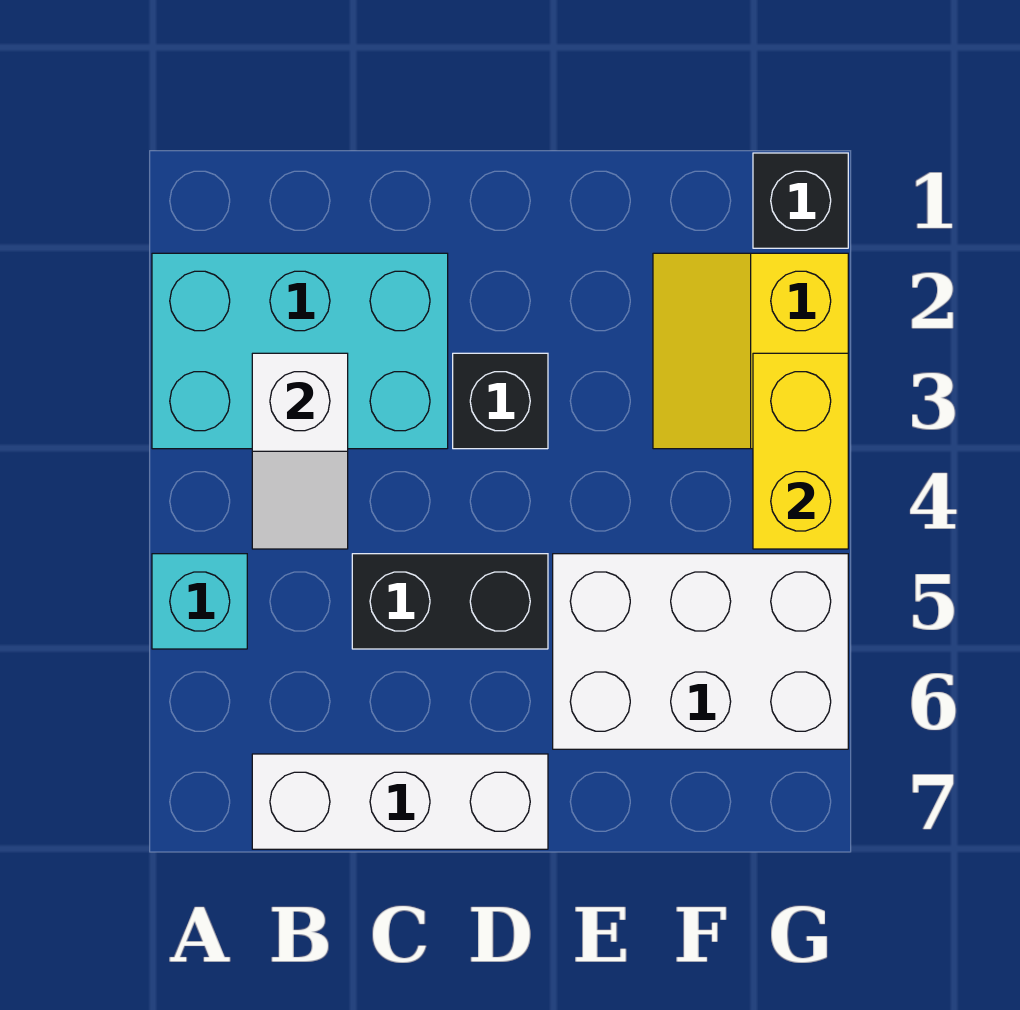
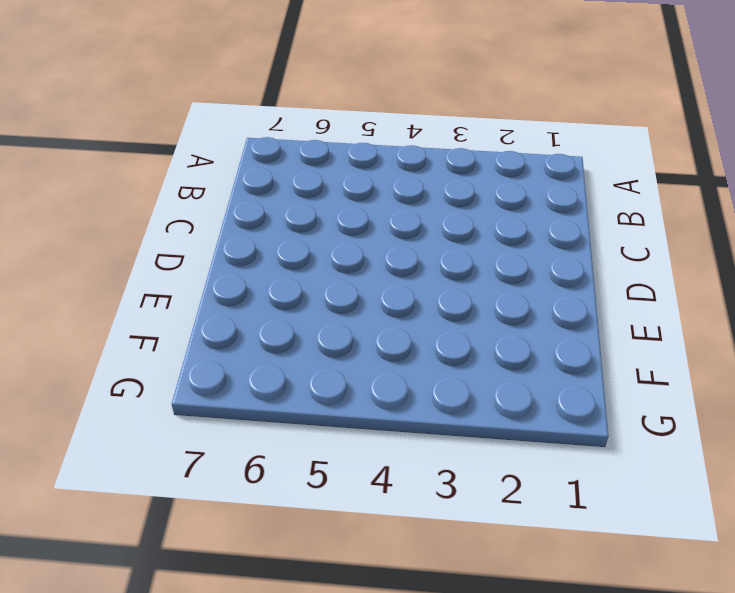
none -> cyan brick A2:C3 level 1
none -> cyan brick A5 level 1

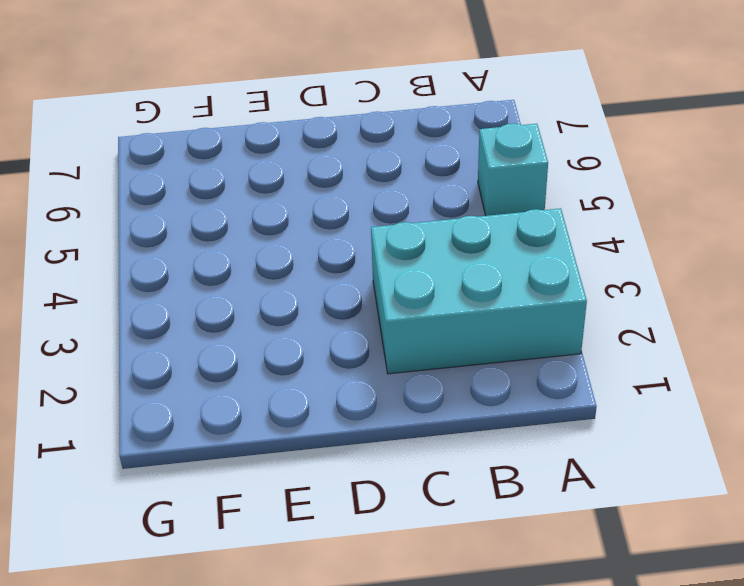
none -> white brick B7:D7 level 1
none -> black brick C5:D5 level 1

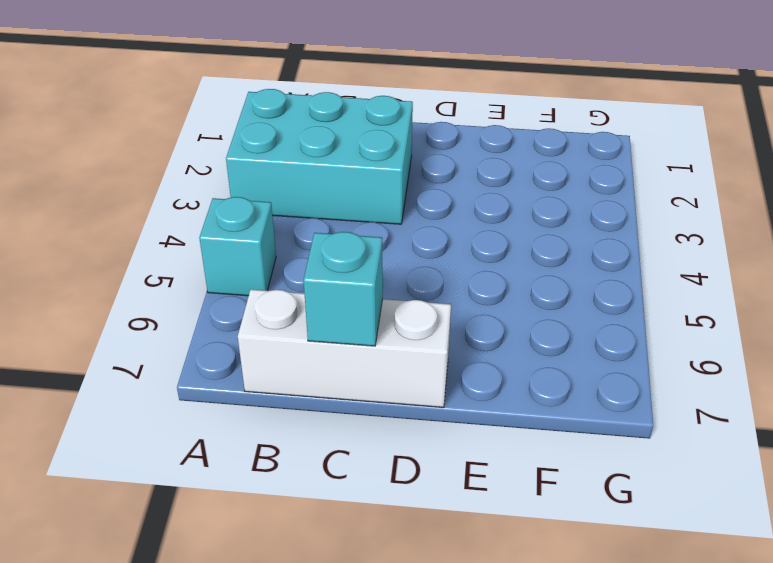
cyan brick C7 level 2 -> none
none -> black brick C5:D5 level 1
none -> black brick D3 level 1

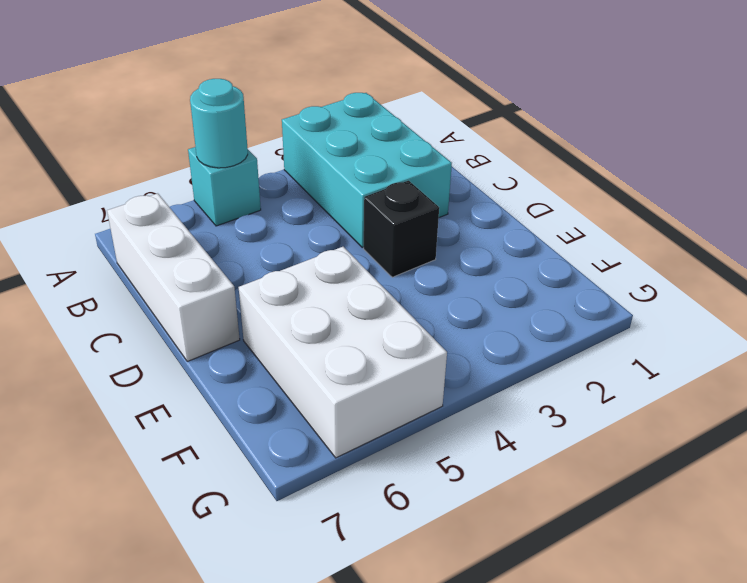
cyan round brick A5 level 2 -> none
none -> black brick C5:D5 level 1
none -> yellow slope F2:G3 level 1 top G

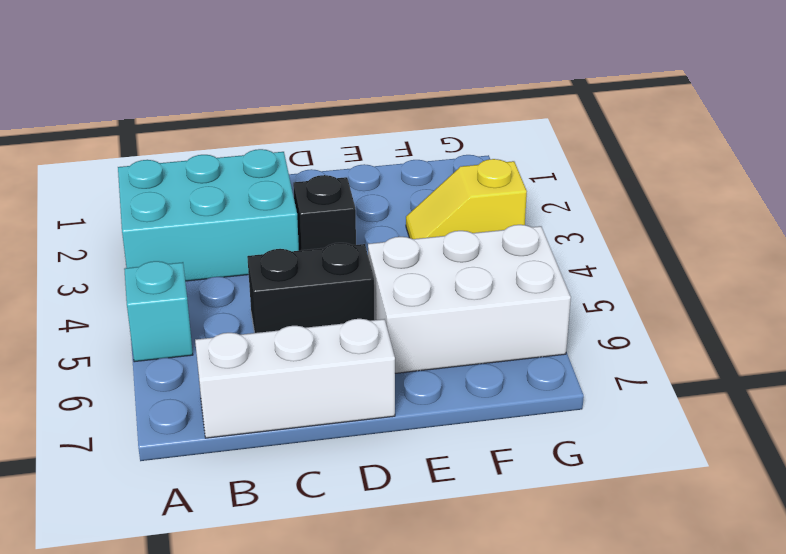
yellow slope F3:G3 level 1 top G -> yellow slope F2:G3 level 1 top G
none -> black brick G1 level 1
none -> white slope B3:B4 level 2 top 3

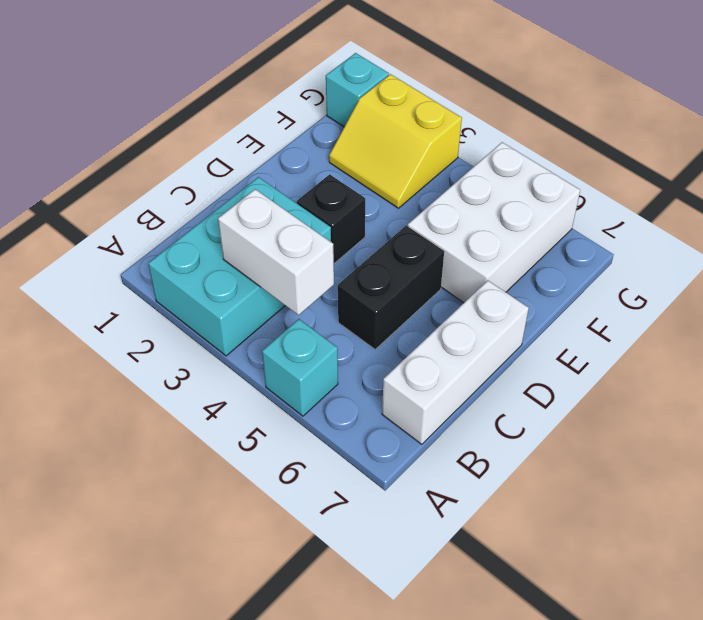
white brick B3:B4 level 2 -> white slope B3:B4 level 2 top 3
cyan brick G1 level 1 -> black brick G1 level 1
none -> yellow brick G3:G4 level 2

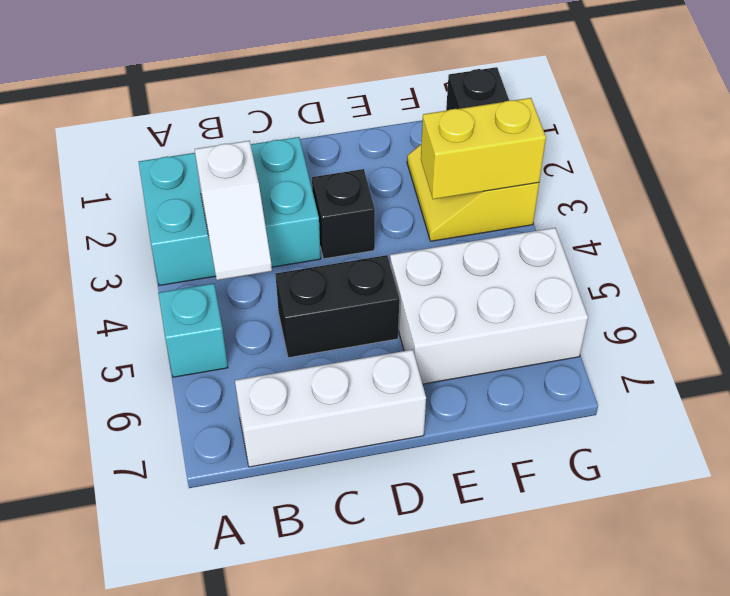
yellow brick F3:G3 level 2 -> yellow brick G3:G4 level 2

